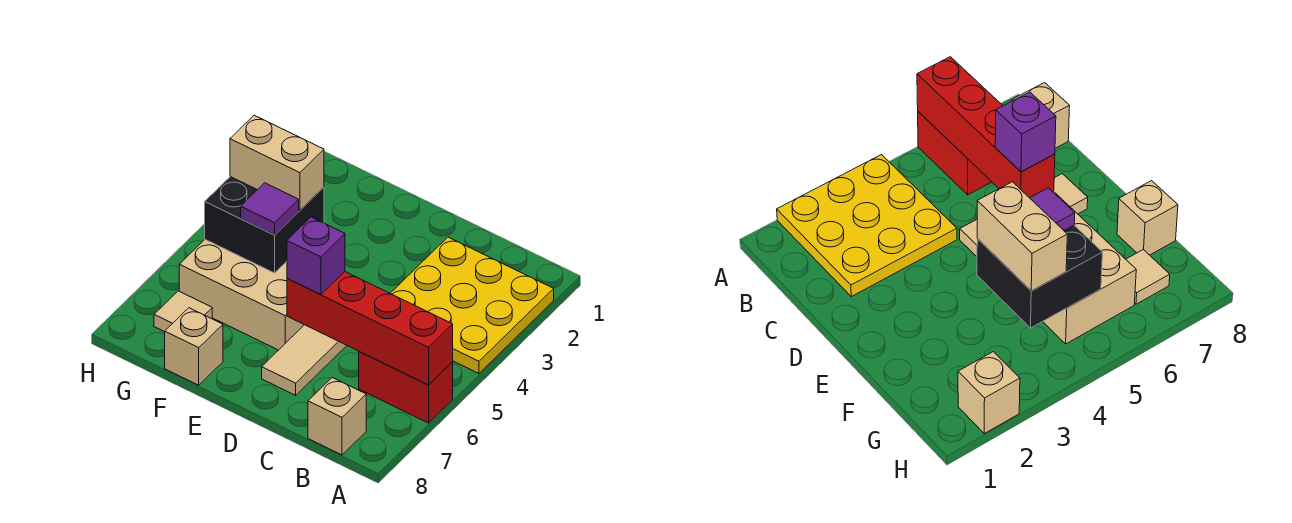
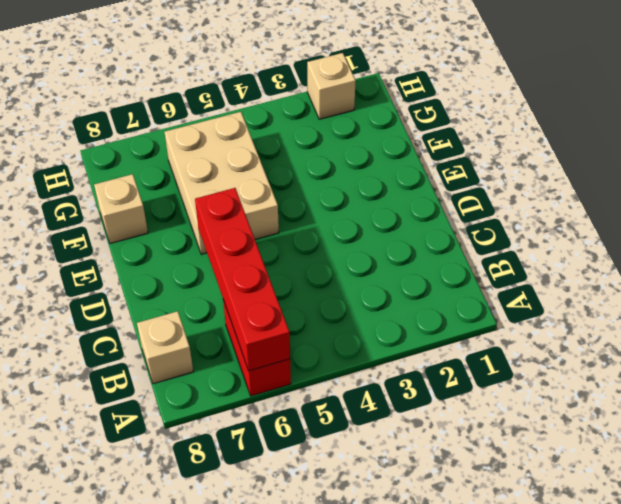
none -> yellow plate A2:C4 level 1
none -> tan tile D5:D7 level 1
none -> tan tile G7 level 1

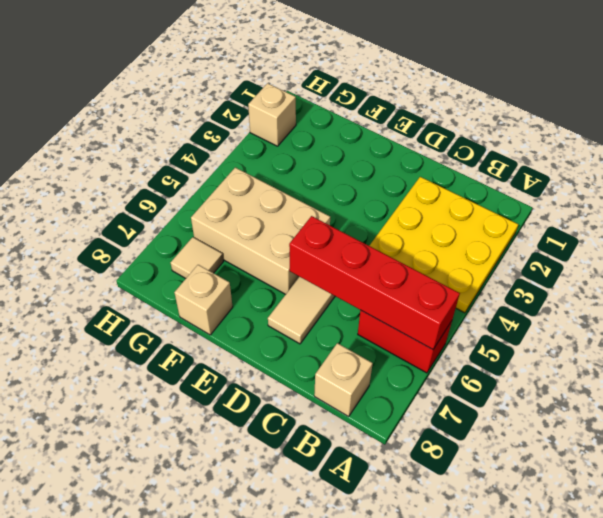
none -> black brick F4:G5 level 2
none -> purple brick D6 level 3
none -> tan brick F4:G4 level 3

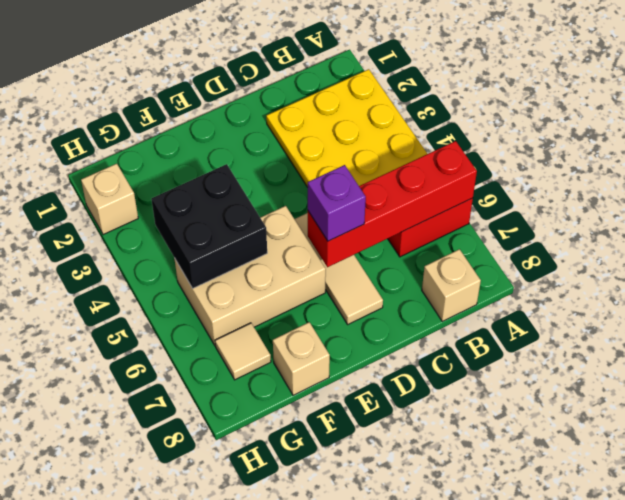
none -> tan brick F4:G4 level 3
none -> purple tile F5 level 3

